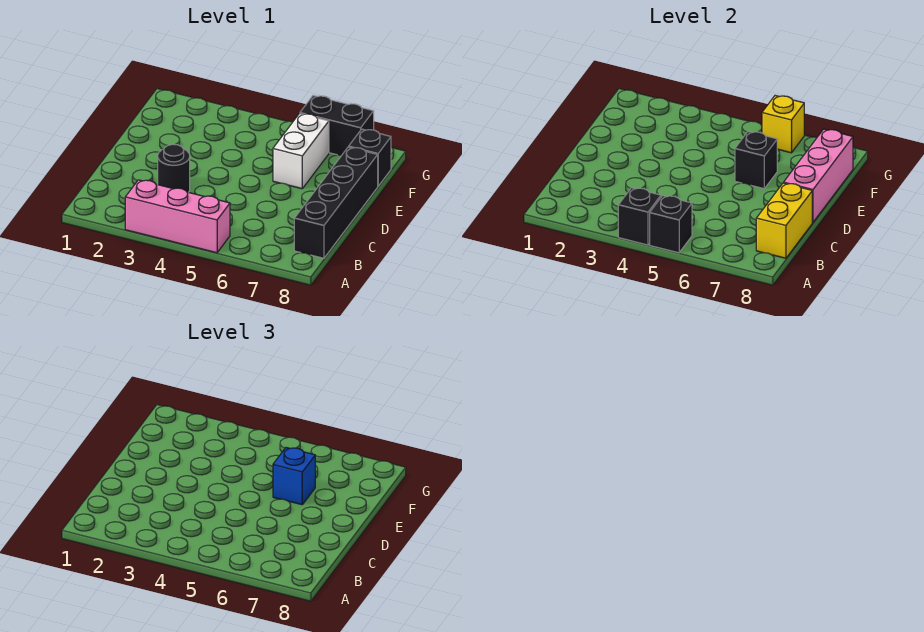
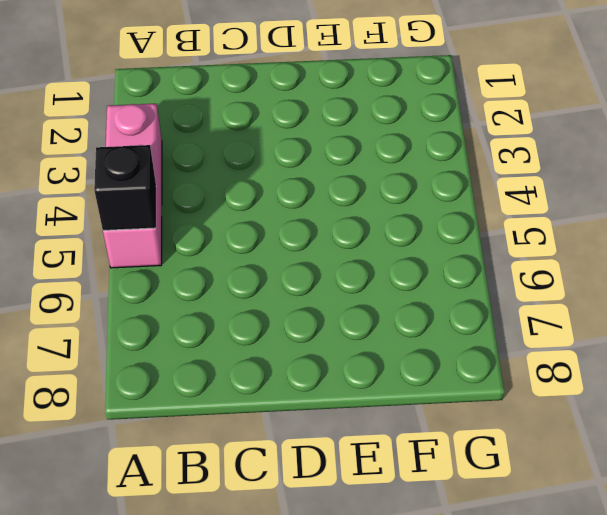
none -> black brick B8:E8 level 1
none -> black round brick C3 level 1
none -> white brick E6:F6 level 1

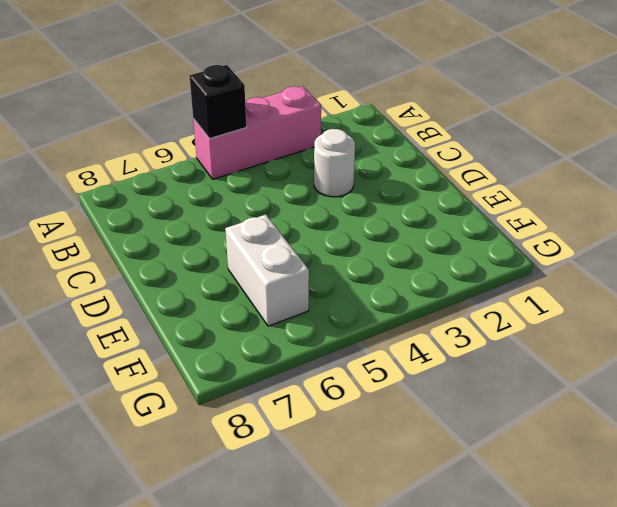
white round brick C3 level 1 -> black round brick C3 level 1
none -> black brick B8:E8 level 1
none -> black brick F8 level 1
none -> black brick G6:G7 level 1

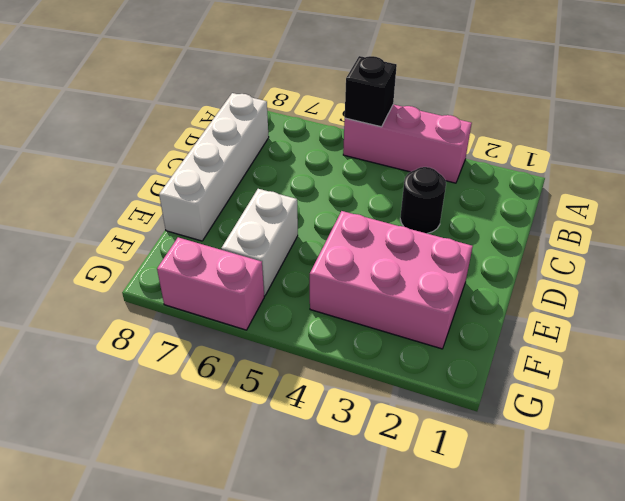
white brick B8:E8 level 1 -> black brick B8:E8 level 1
pink brick E2:F4 level 1 -> none
pink brick G6:G7 level 1 -> black brick G6:G7 level 1
none -> black brick F8 level 1
none -> black brick A4 level 2
none -> yellow brick B8:C8 level 2

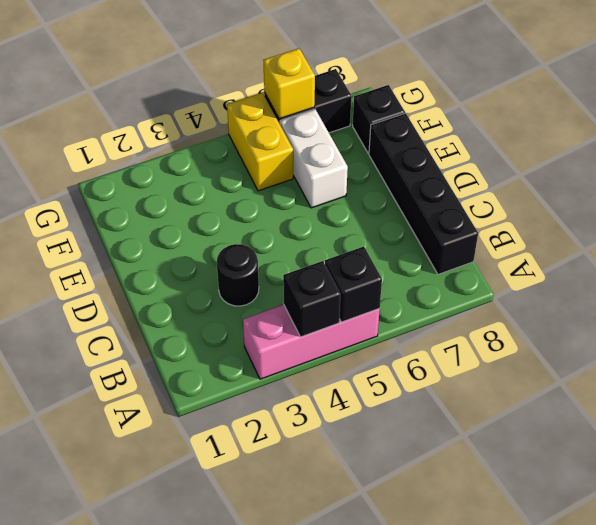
yellow brick F5:G5 level 1 -> yellow brick B8:C8 level 2
none -> pink brick D8:F8 level 2
none -> black brick E6 level 2
none -> blue brick E6 level 3

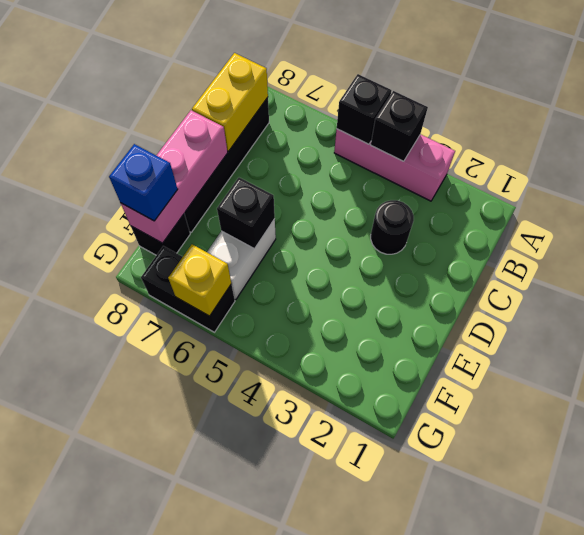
blue brick F8 level 3 -> blue brick E6 level 3

